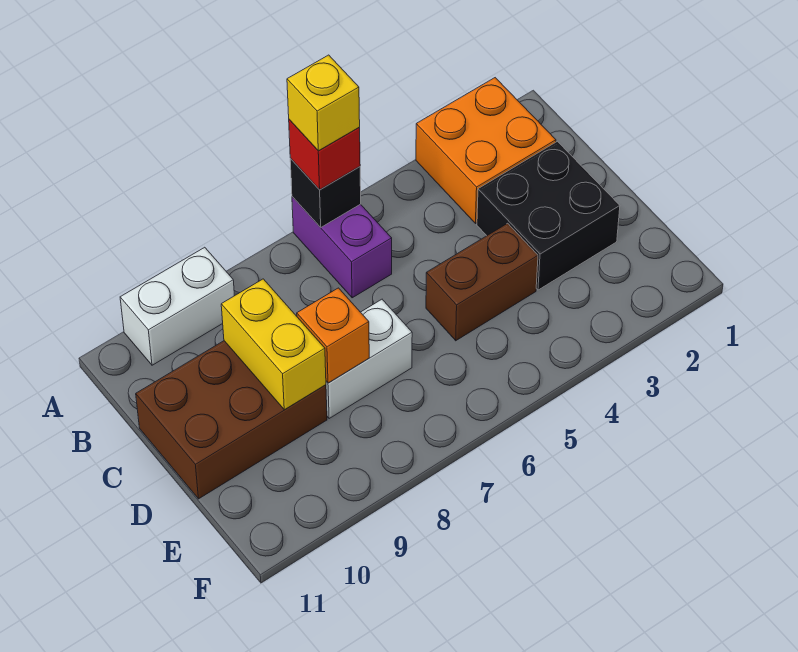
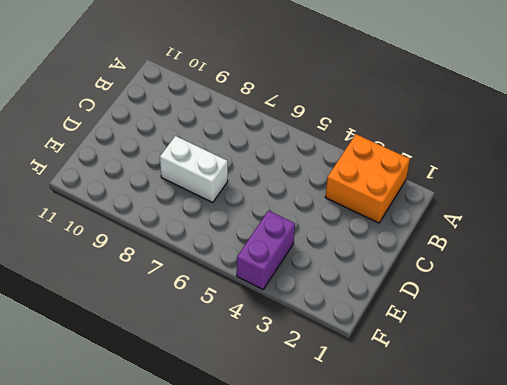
purple brick E4:F4 level 1 -> purple brick A6:B6 level 1
none -> white brick A9:A10 level 1
none -> black brick C2:D3 level 1
none -> brown brick C9:D11 level 1

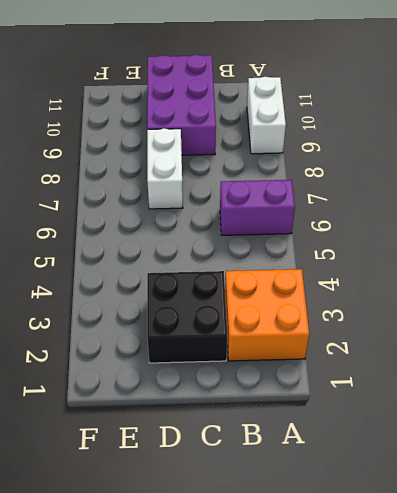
purple brick C9:D11 level 1 -> brown brick C9:D11 level 1
none -> brown brick D4:D5 level 1
none -> black brick A6 level 2
none -> yellow brick C9:D9 level 2

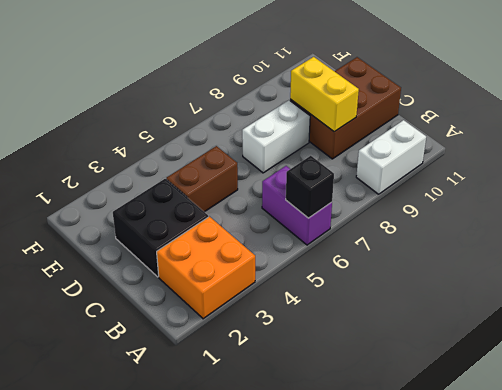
none -> orange brick D8 level 2
none -> red brick A6 level 3
none -> yellow brick A6 level 4

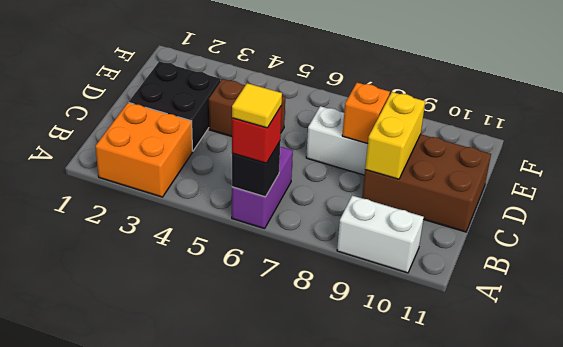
yellow tile A6 level 4 -> yellow brick A6 level 4

